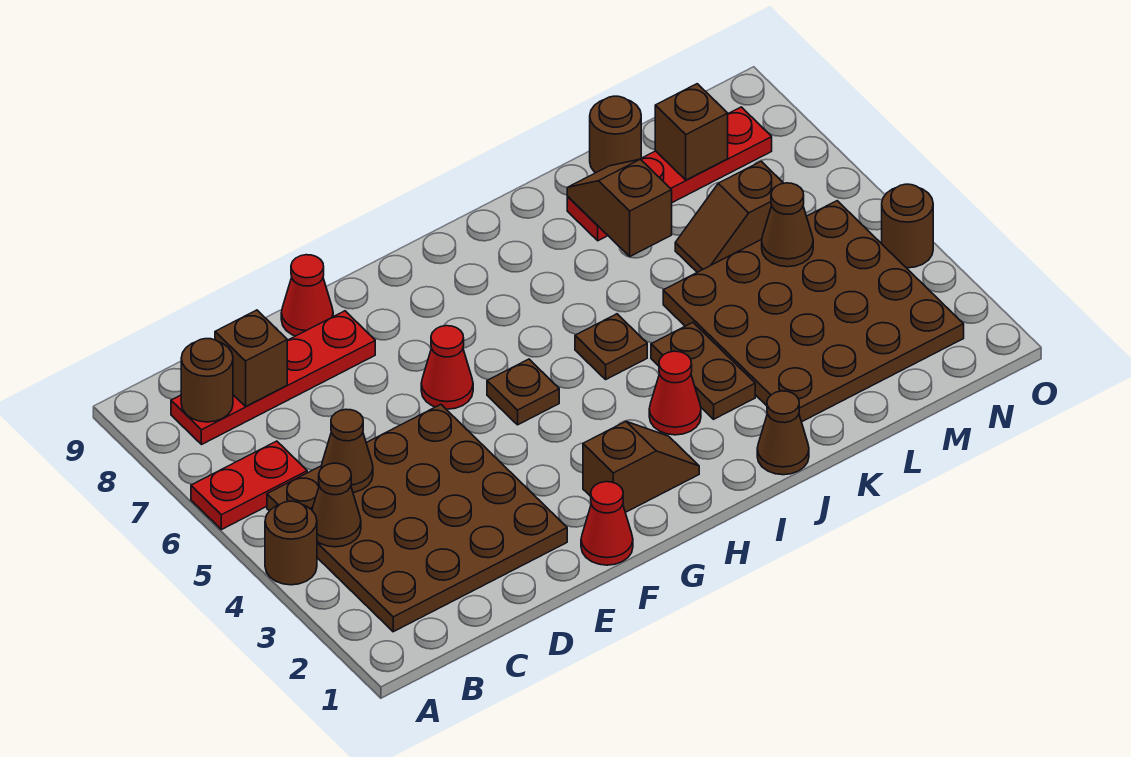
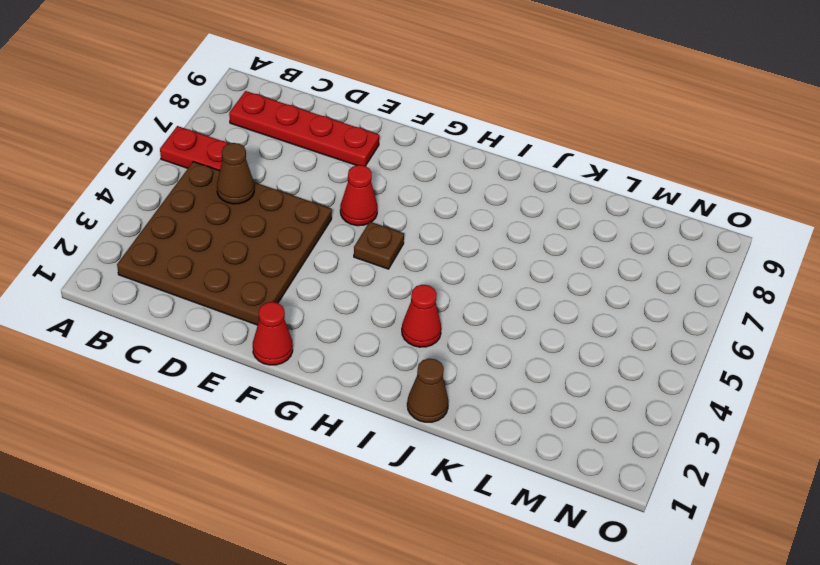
none -> brown round brick A4 level 1
none -> red cone E9 level 1
none -> brown slope G2:H2 level 1 top G

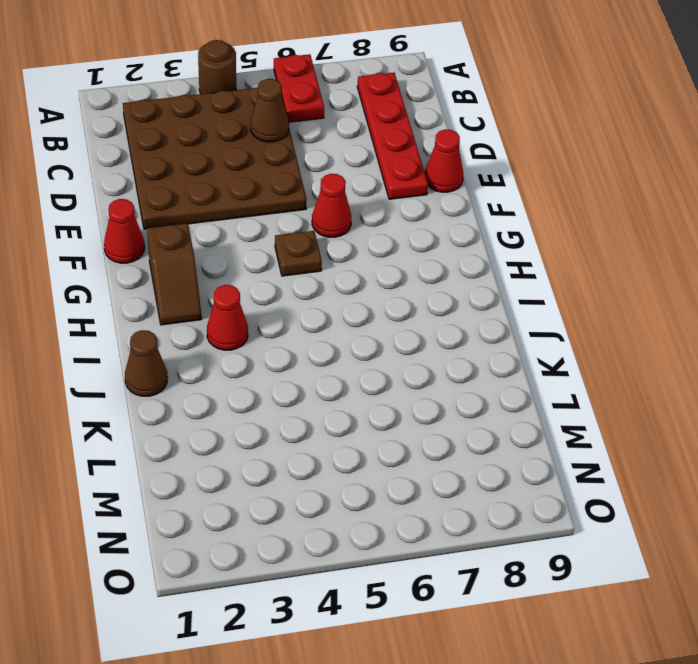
none -> brown plate I5 level 1
none -> brown plate J3:J4 level 1
none -> brown plate K2:N5 level 1

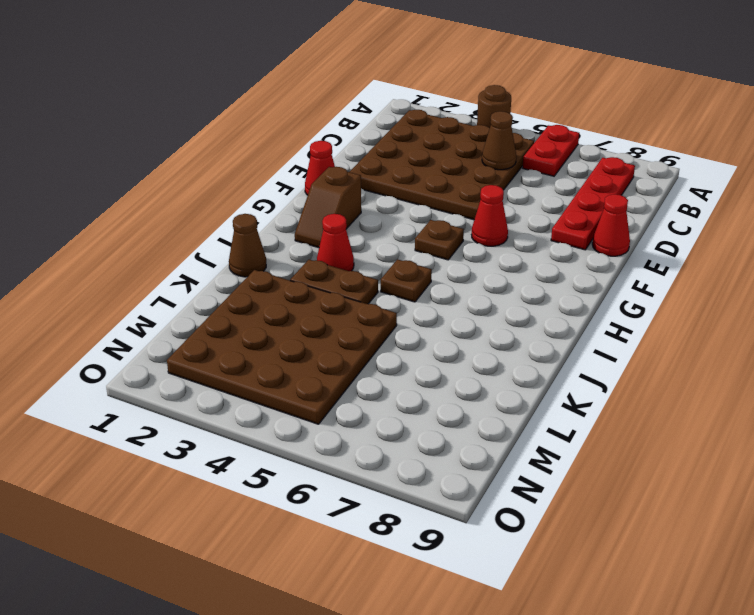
none -> red plate K8:N8 level 1
none -> brown slope L6:M6 level 1 top M
none -> brown round brick L9 level 1

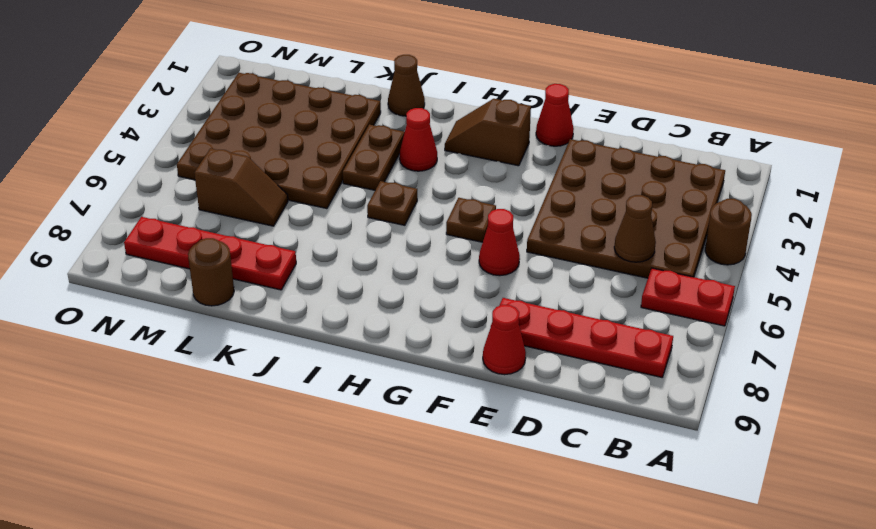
none -> brown round brick O4 level 1
none -> brown cone B4 level 2
none -> brown round brick B8 level 2

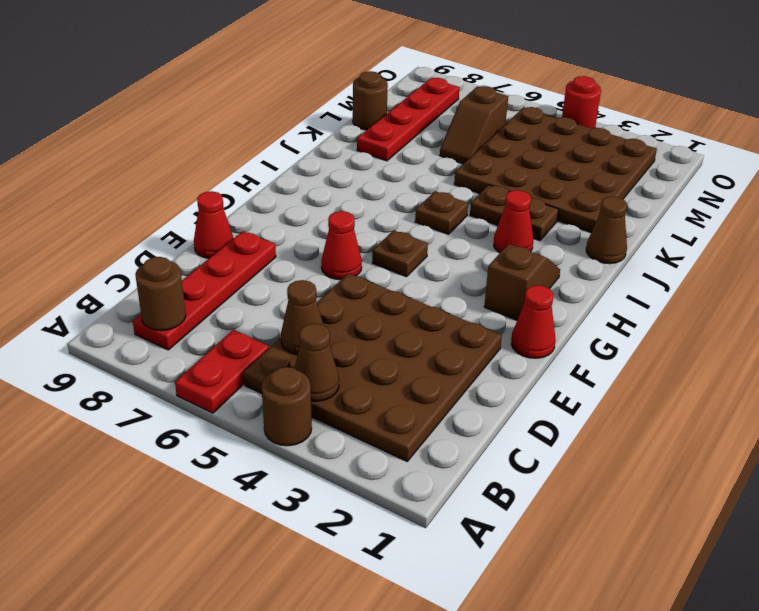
red round brick O4 level 1 -> brown round brick O4 level 1
none -> brown brick C8 level 2
none -> brown slope K7:K8 level 2 top 7
none -> brown cone M5 level 2

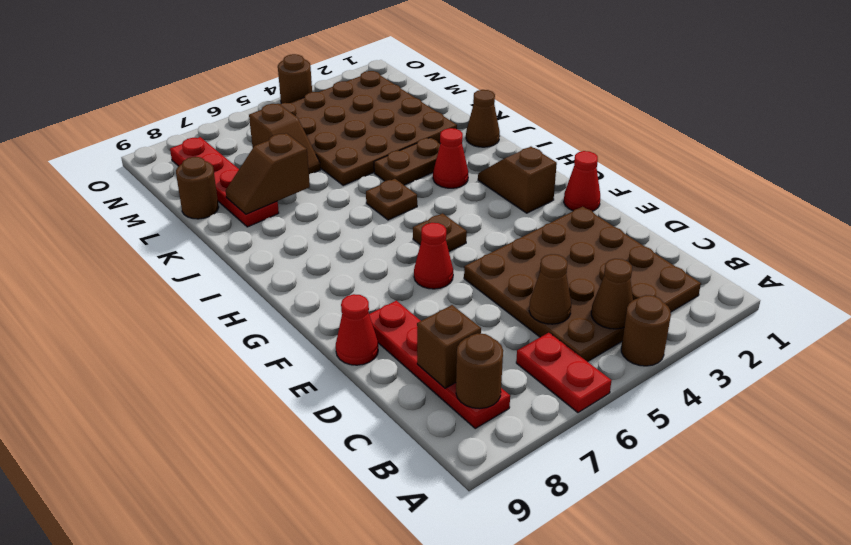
none -> brown cone M5 level 2
none -> brown brick M8 level 2

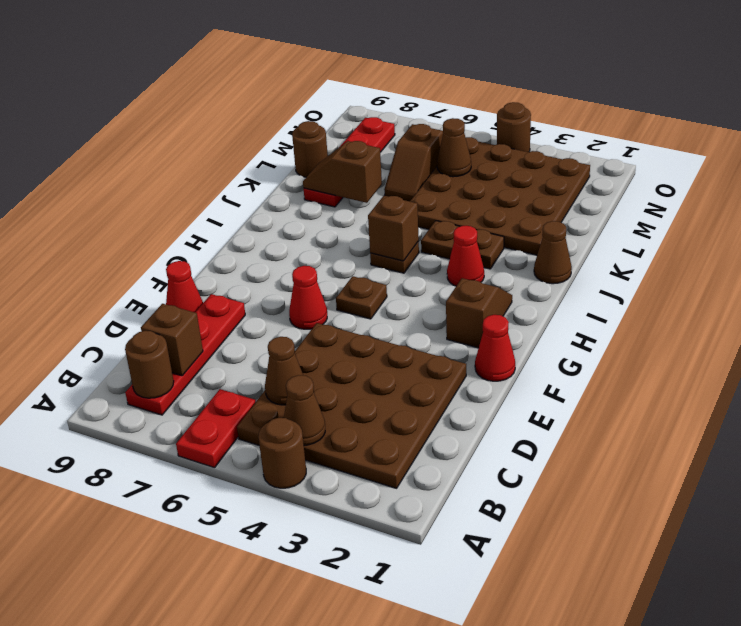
brown brick I5 level 2 -> brown brick M8 level 2

